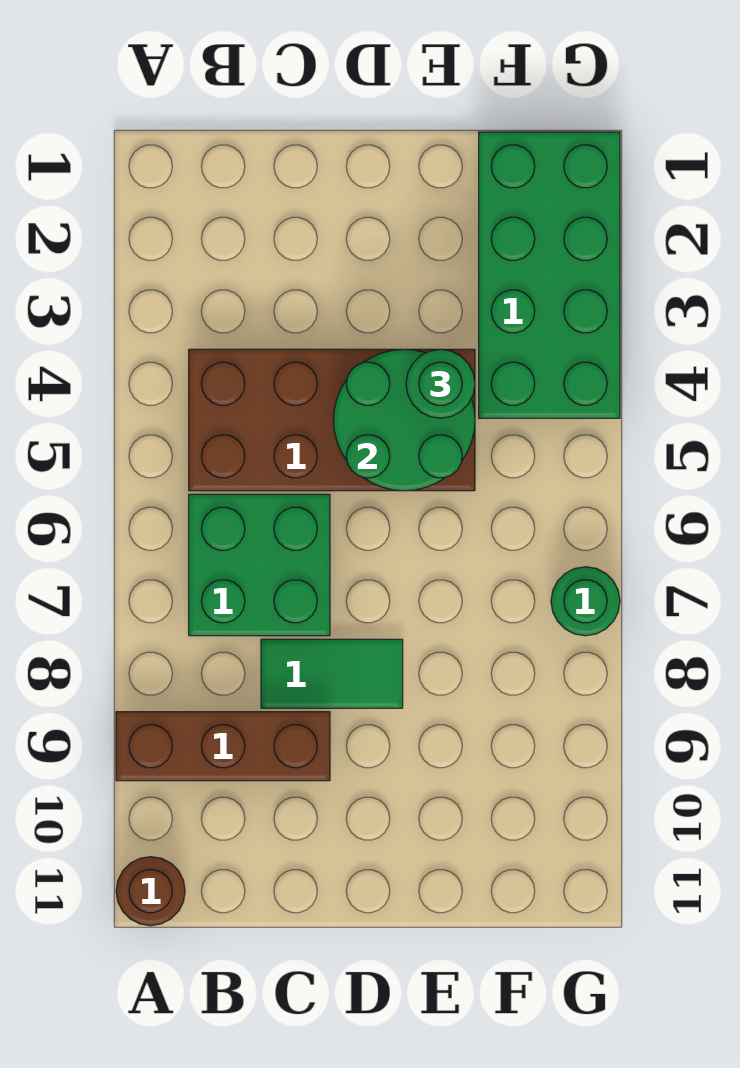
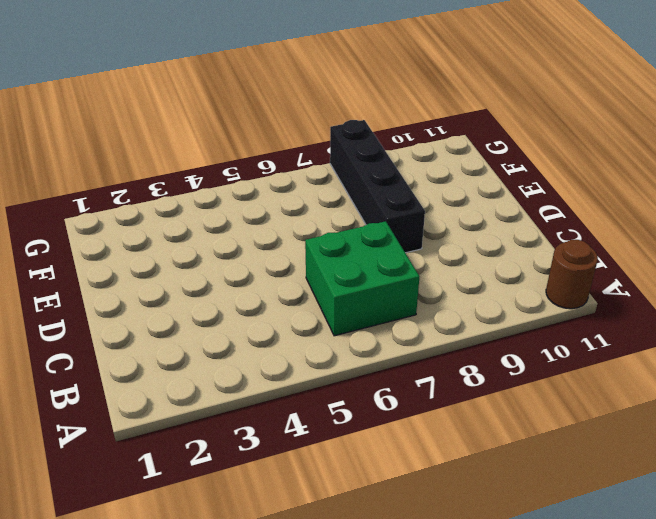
black brick D8:G8 level 1 -> green tile C8:D8 level 1
none -> brown brick A9:C9 level 1
none -> brown brick B4:E5 level 1

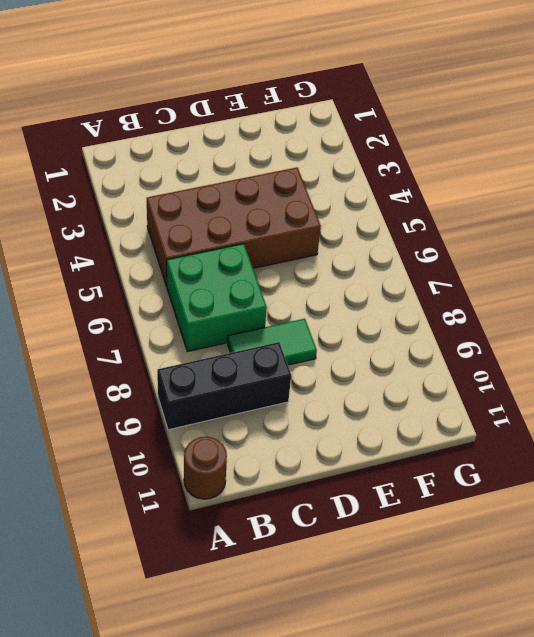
black brick A9:C9 level 1 -> brown brick A9:C9 level 1
none -> green brick F1:G4 level 1
none -> green round brick G7 level 1

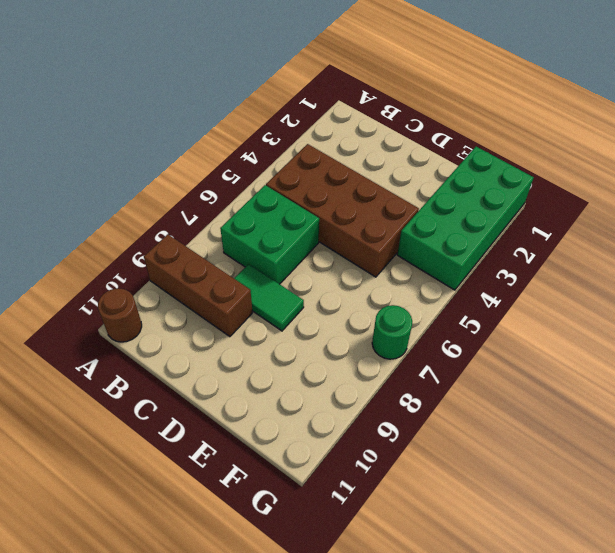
none -> green round brick D4:E5 level 2
none -> green round brick E4 level 3

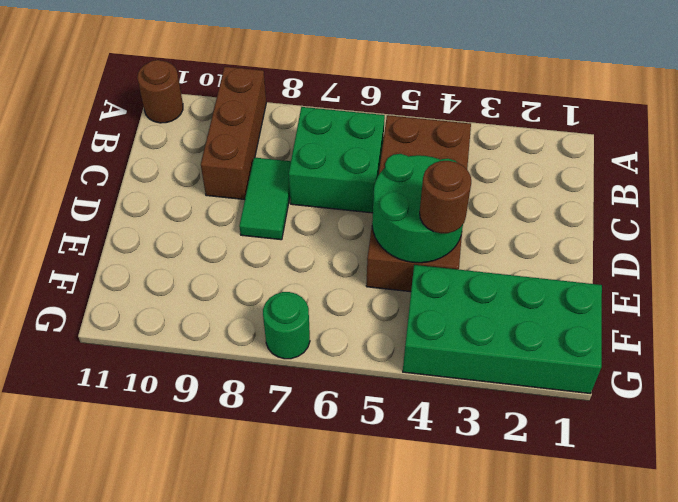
brown round brick E4 level 3 -> green round brick E4 level 3

